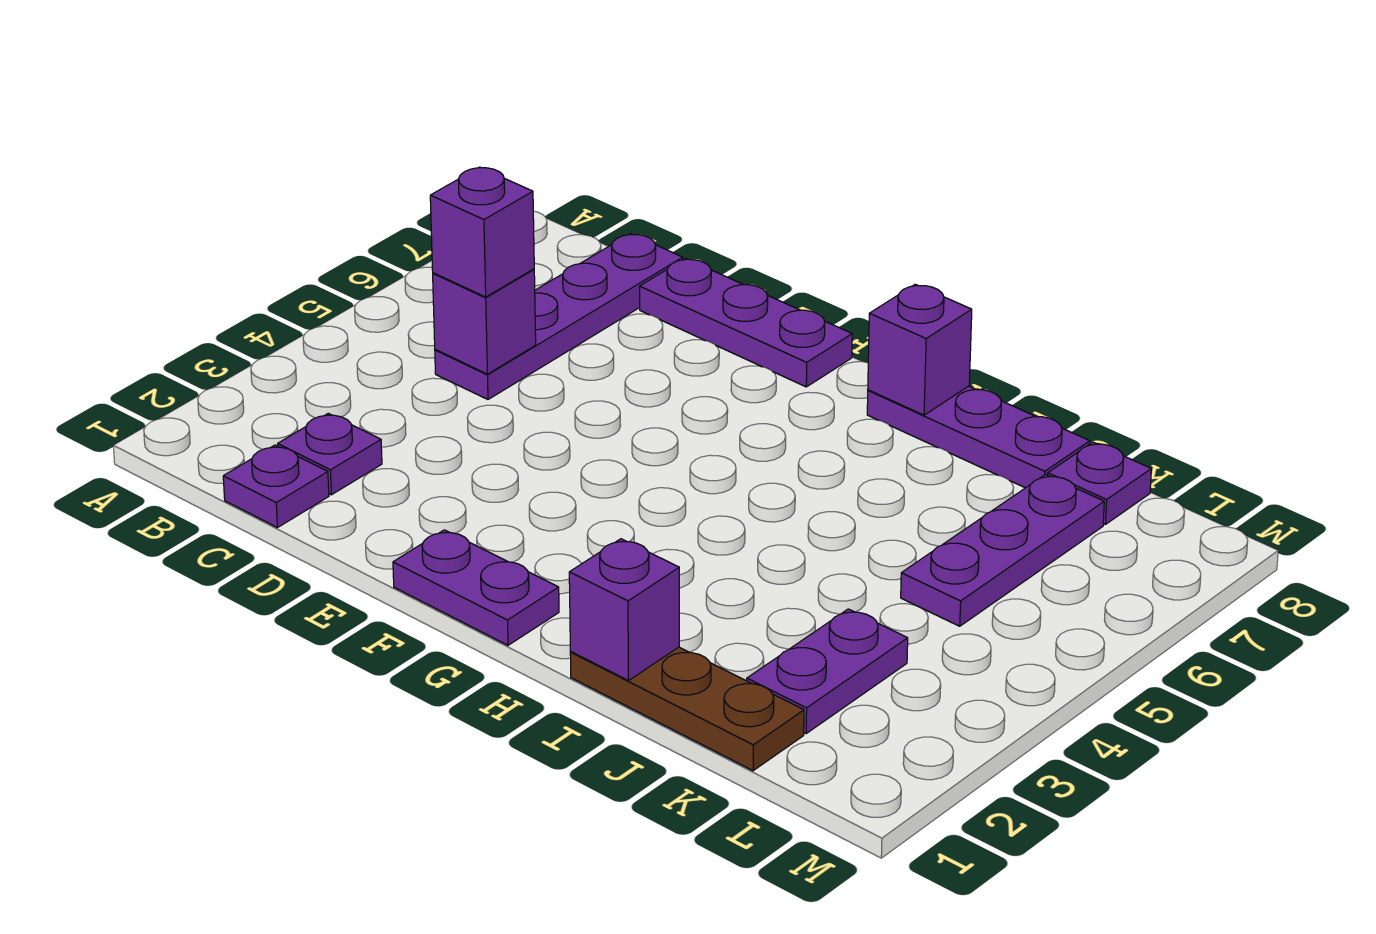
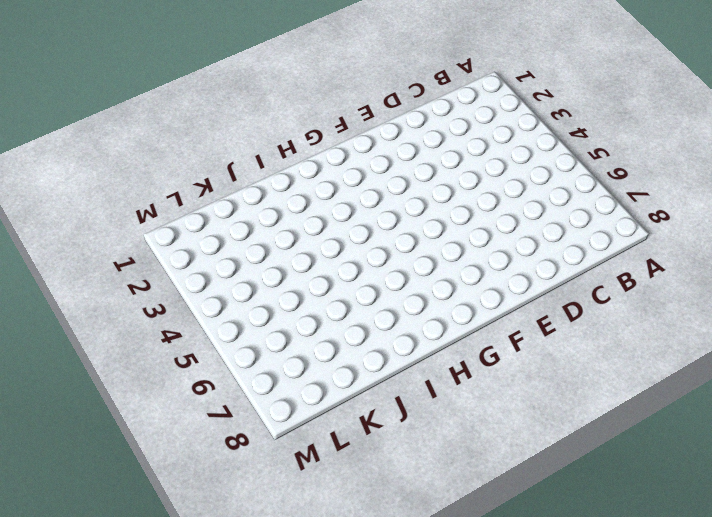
none -> purple plate C1 level 1
none -> purple plate C2 level 1
none -> purple plate C5:C8 level 1

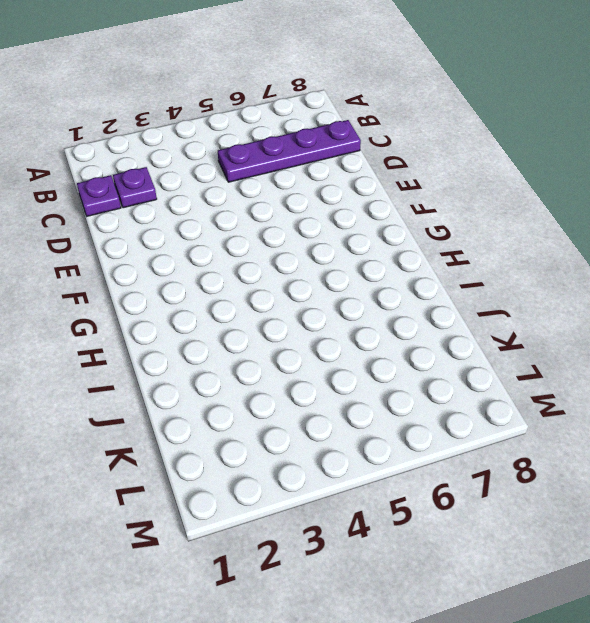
none -> purple plate D8:F8 level 1
none -> purple plate F1:G1 level 1
none -> purple plate H8:J8 level 1

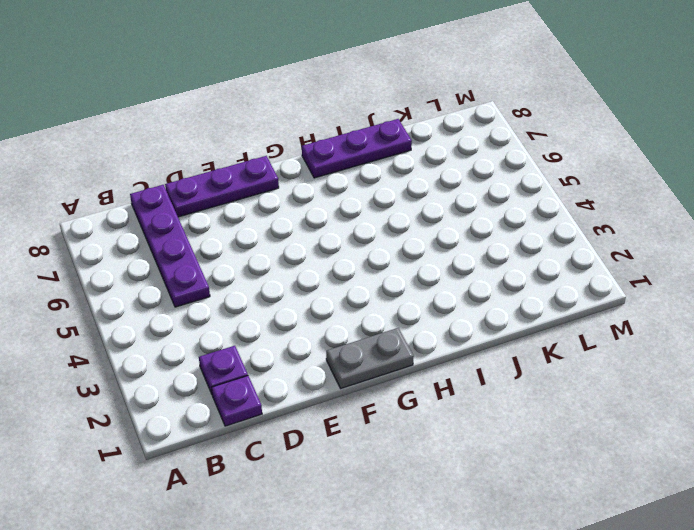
grey plate F1:G1 level 1 -> purple plate F1:G1 level 1
none -> brown plate I1:K1 level 1
none -> purple plate K2:K3 level 1
none -> purple plate K5:K7 level 1

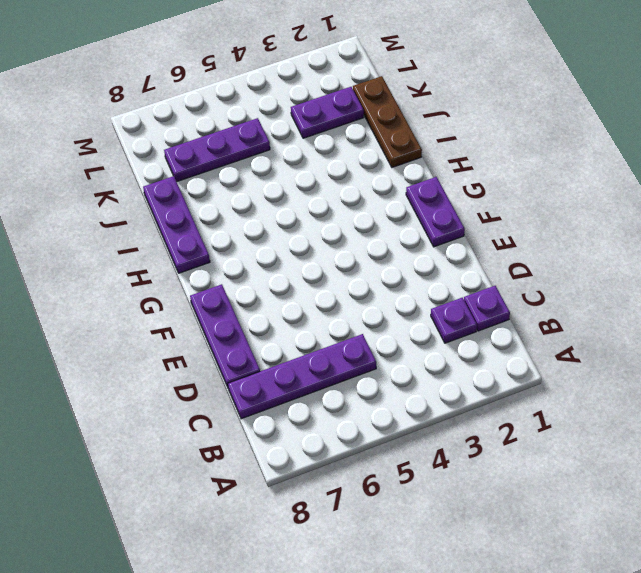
none -> purple plate K8 level 1
none -> purple brick C5 level 2
none -> purple brick H8 level 2

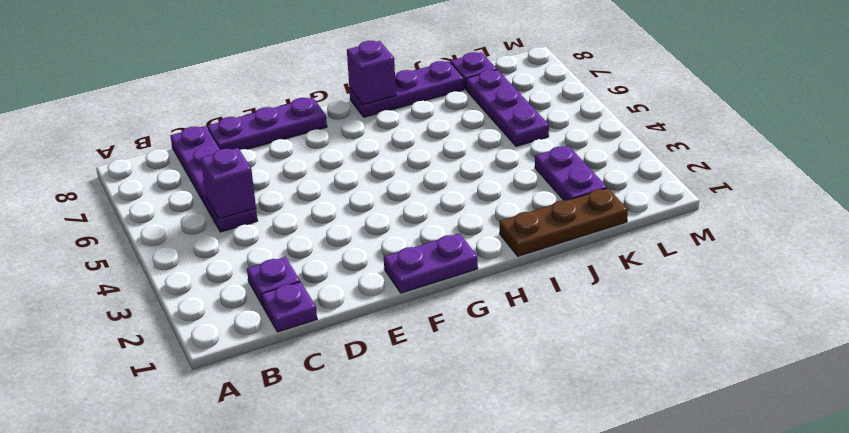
none -> purple brick I1 level 2
none -> purple brick C5 level 3

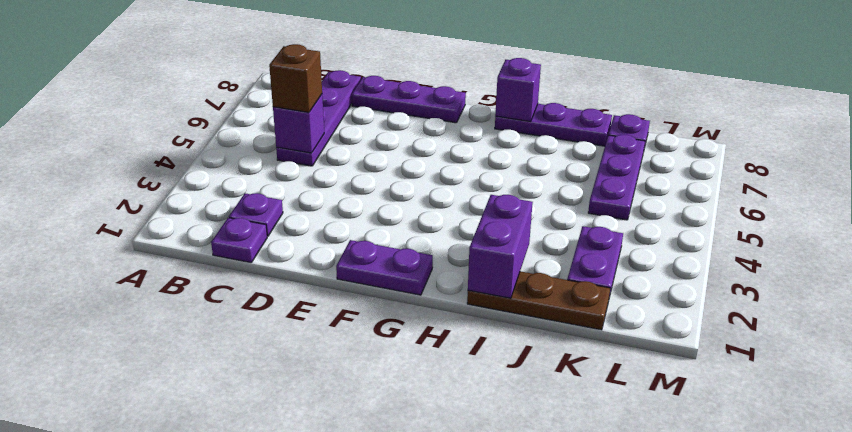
brown brick C5 level 3 -> purple brick C5 level 3
purple brick I1:I2 level 2 -> purple brick I1 level 2

